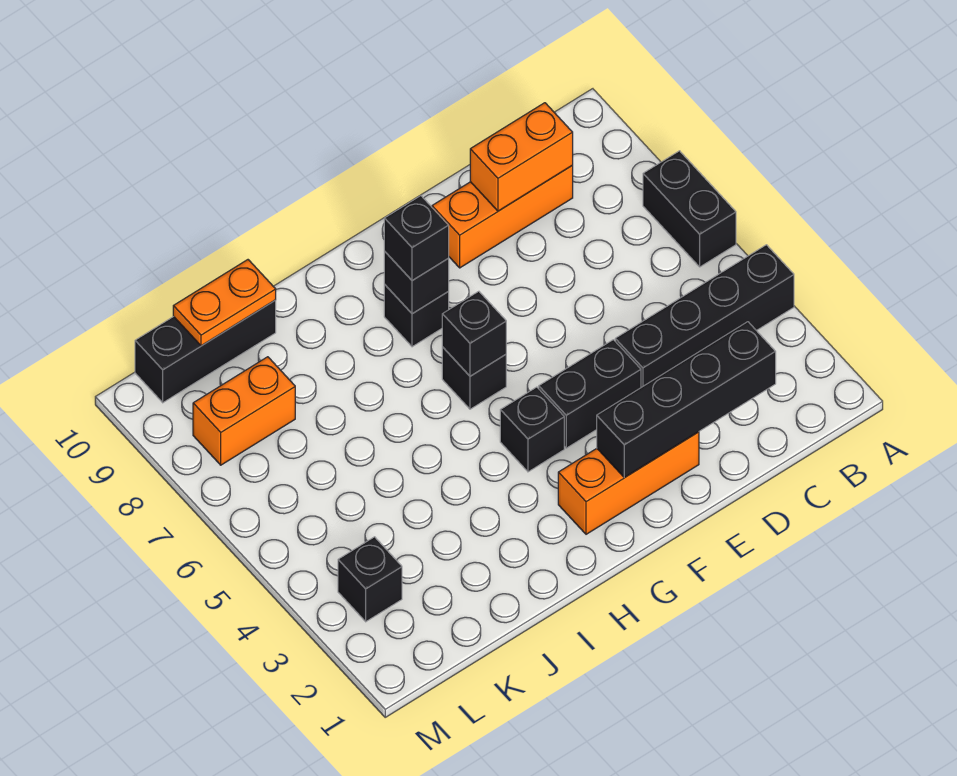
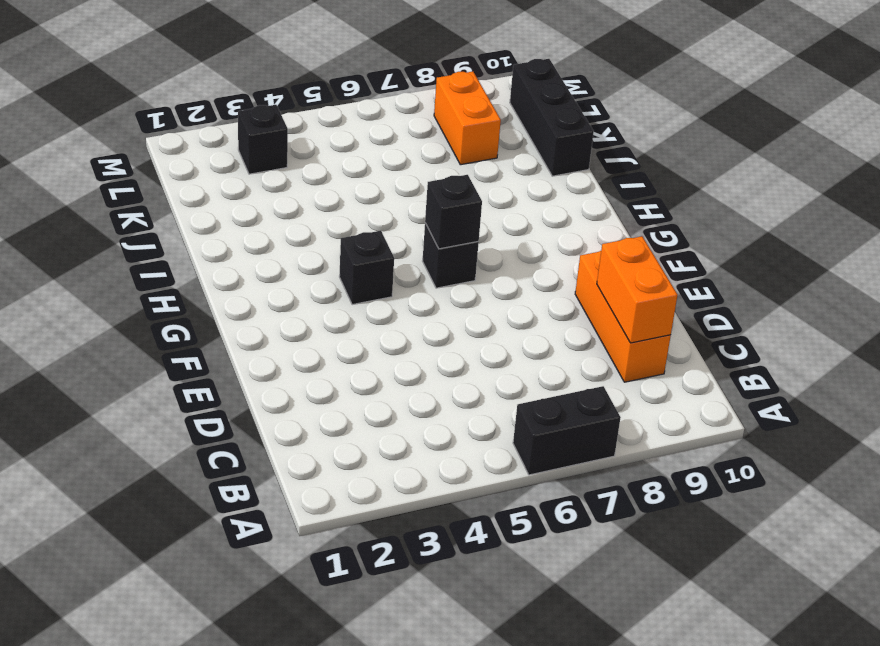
none -> black brick A4:D4 level 1
none -> orange brick E2:G2 level 1
none -> black brick E4:F4 level 1

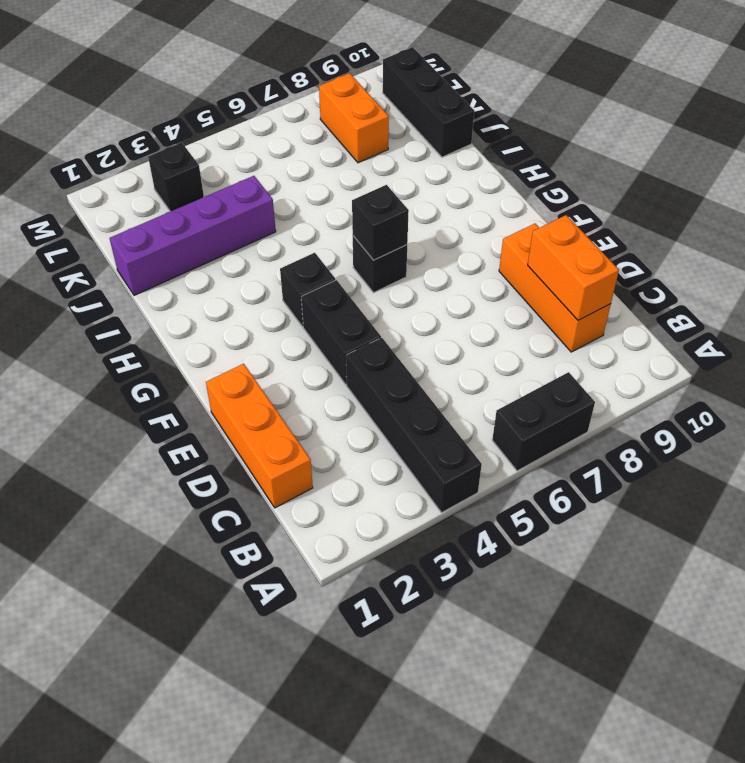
orange brick C1:E1 level 1 -> orange brick E2:G2 level 1
purple brick J1:J4 level 1 -> none
none -> black brick G8 level 1
none -> black brick C2:F2 level 2
none -> black brick G8 level 2

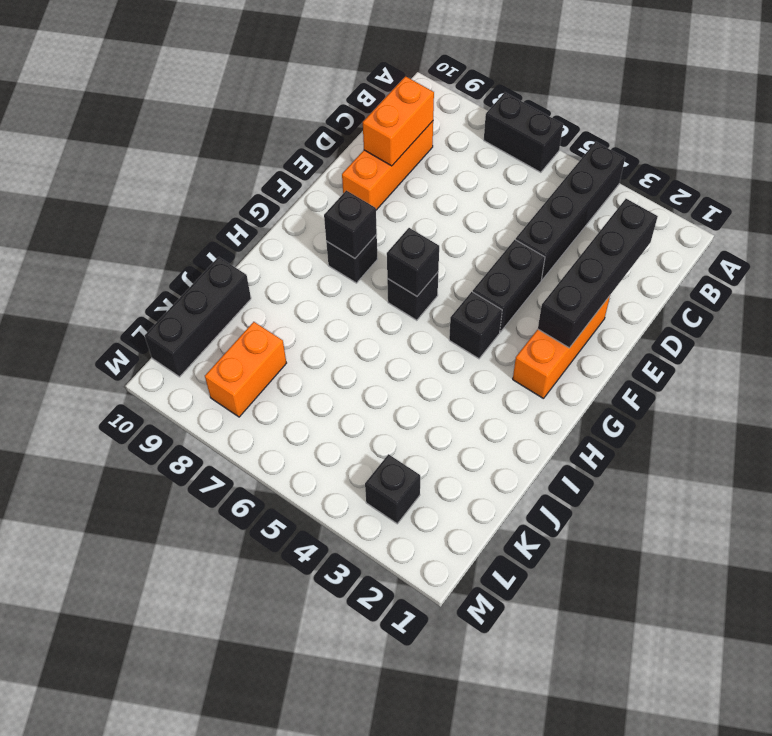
none -> orange plate J10:K10 level 2
none -> black brick G8 level 3

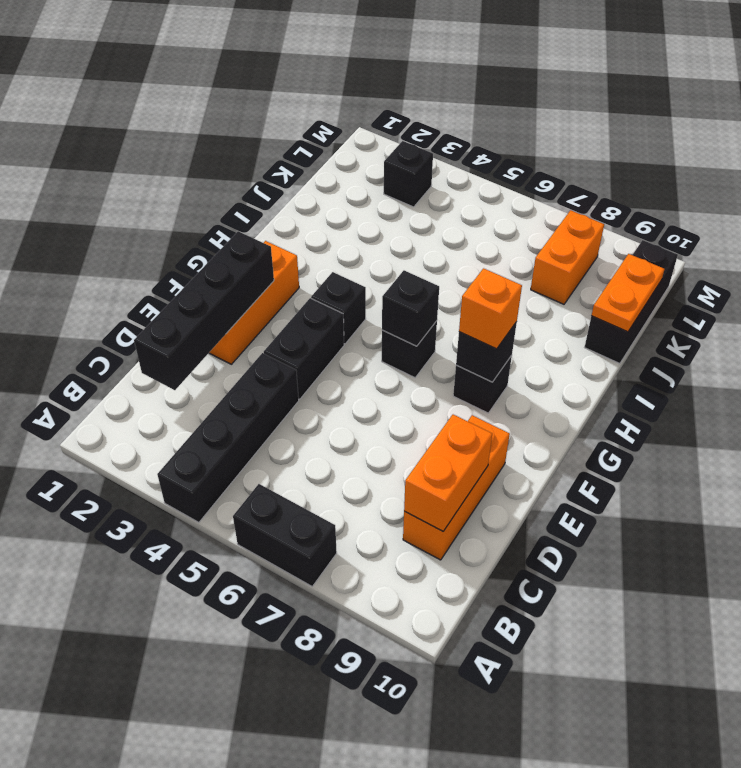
orange brick G8 level 3 -> black brick G8 level 3

